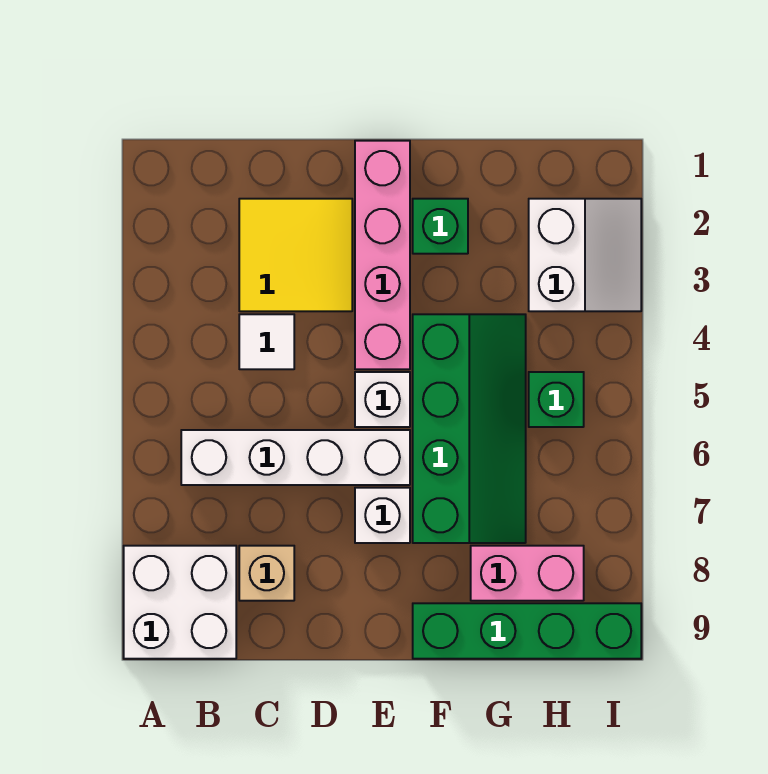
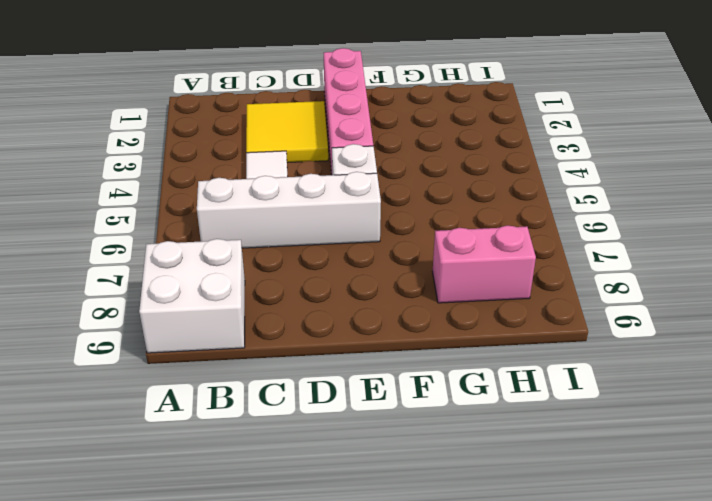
none -> tan brick C8 level 1
none -> white brick E7 level 1
none -> green brick F2 level 1

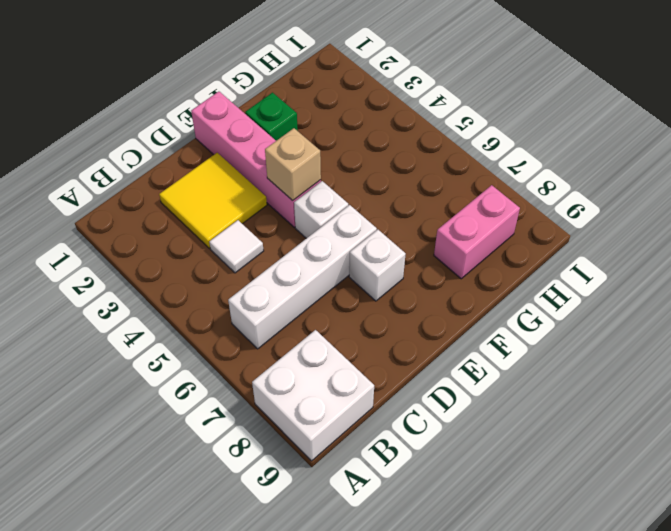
tan brick E4 level 2 -> tan brick C8 level 1
none -> green slope F4:G7 level 1 top F
none -> green brick F9:I9 level 1
none -> white slope H2:I3 level 1 top H

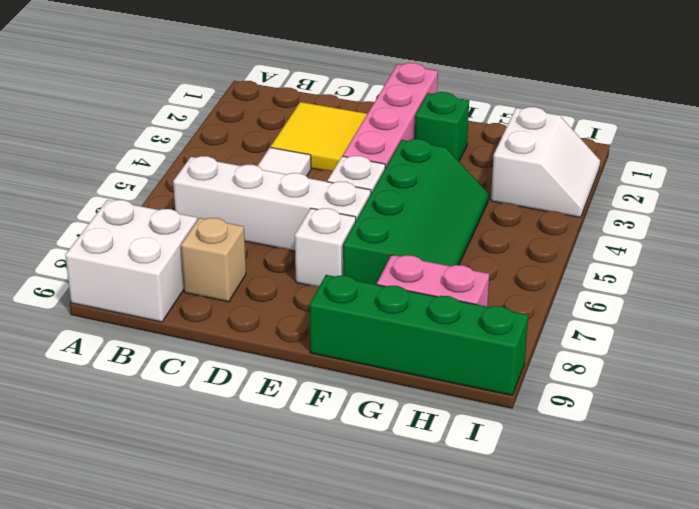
none -> green brick H5 level 1

